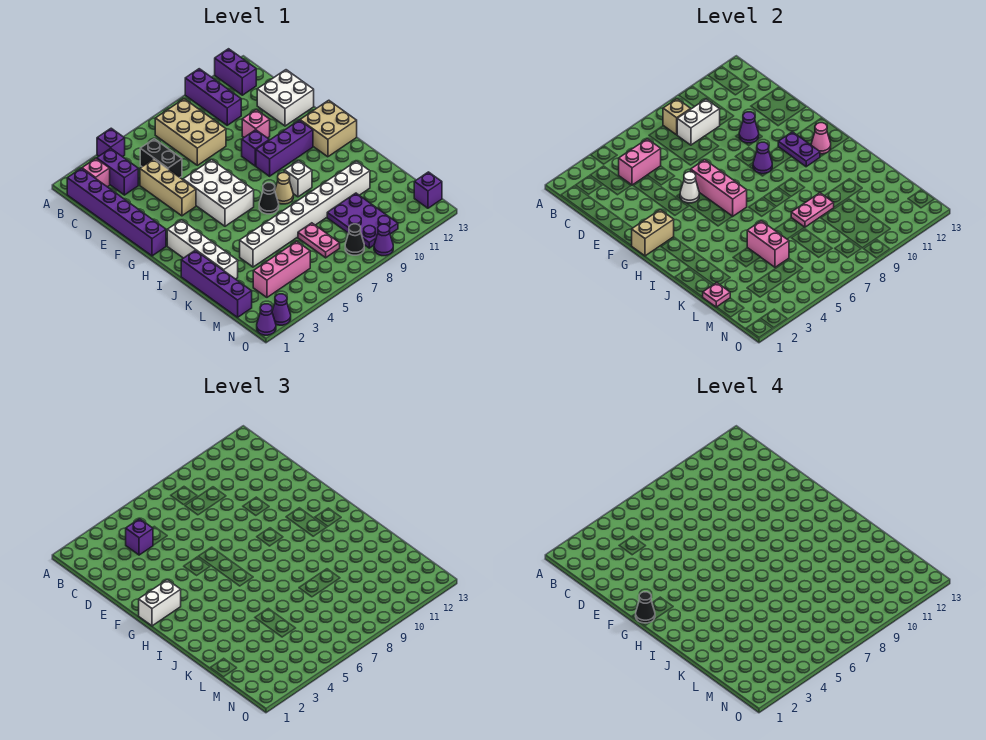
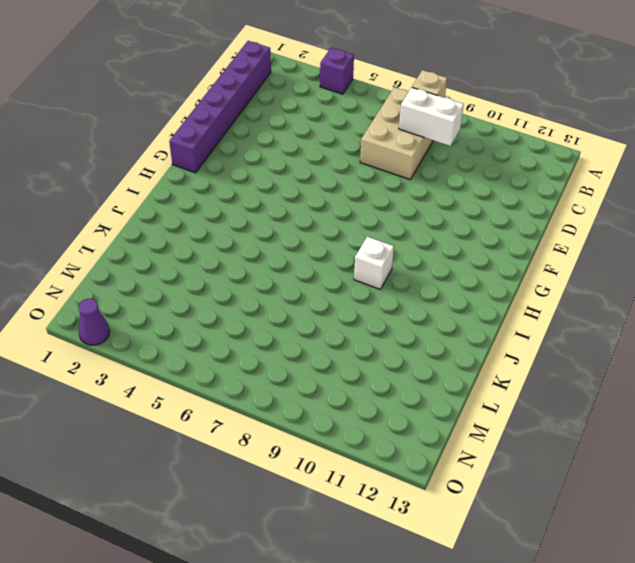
none -> purple brick A10:C10 level 1
none -> purple brick A12:B12 level 1
none -> pink brick B2 level 1
none -> purple brick B3:C3 level 1

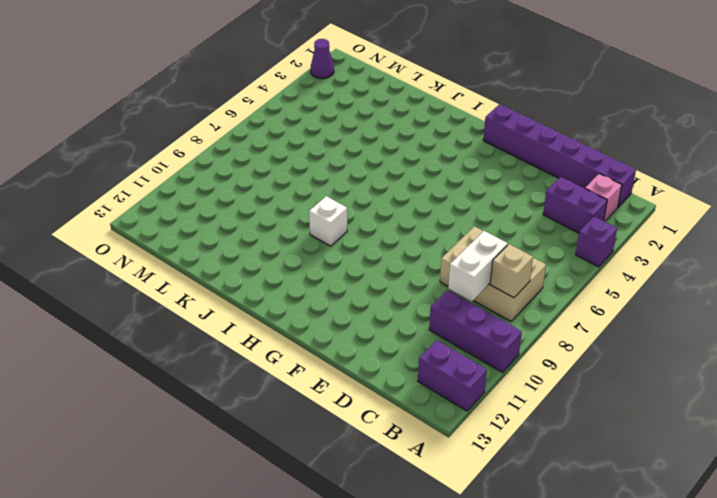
none -> black brick C5:D5 level 1
none -> tan brick D4:F4 level 1
none -> white brick D12:E13 level 1
none -> pink brick E10 level 1

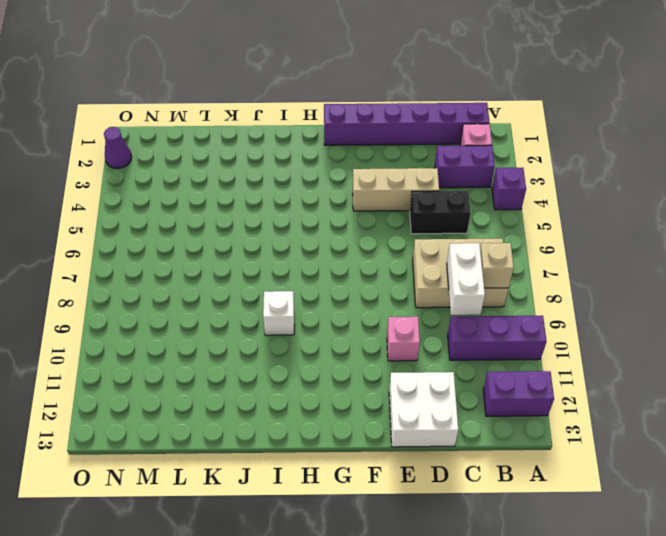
none -> white brick F5:H6 level 1
none -> purple brick F9 level 1
none -> purple brick G9:G11 level 1
none -> tan brick G12:H13 level 1

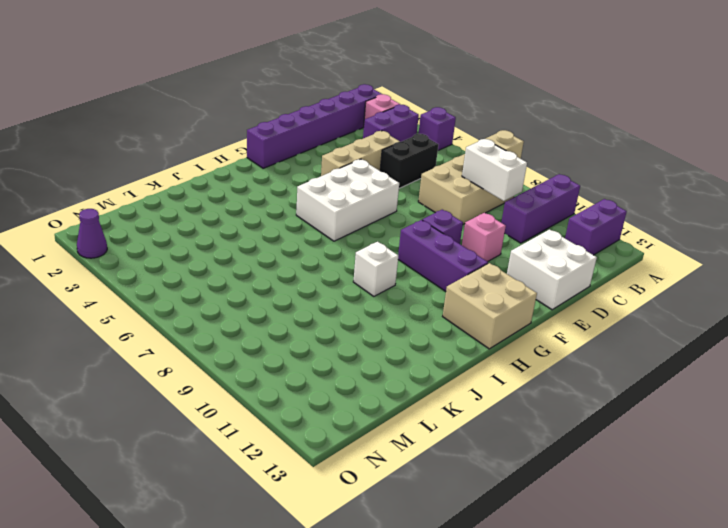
none -> white brick H2:K2 level 1
none -> black cone I7 level 1
none -> tan cone I8 level 1
none -> purple brick J1:M1 level 1

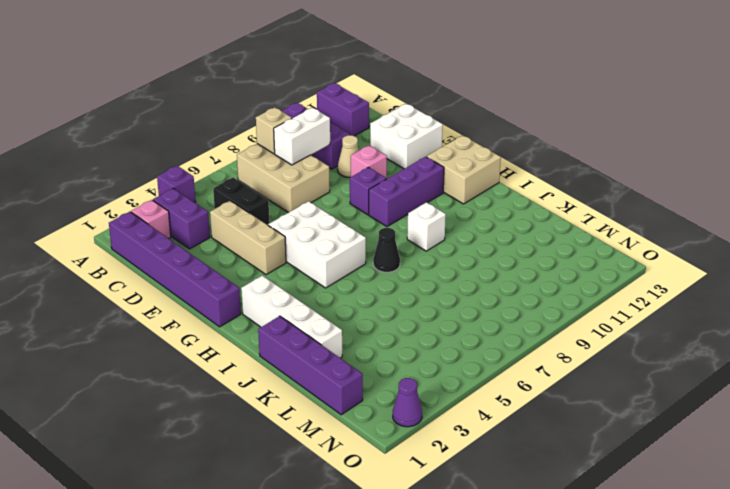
tan cone D10 level 1 -> tan cone I8 level 1
none -> white brick K4:K11 level 1
none -> pink plate L7:M7 level 1
none -> purple plate L9:N10 level 1
none -> pink brick M3:M5 level 1

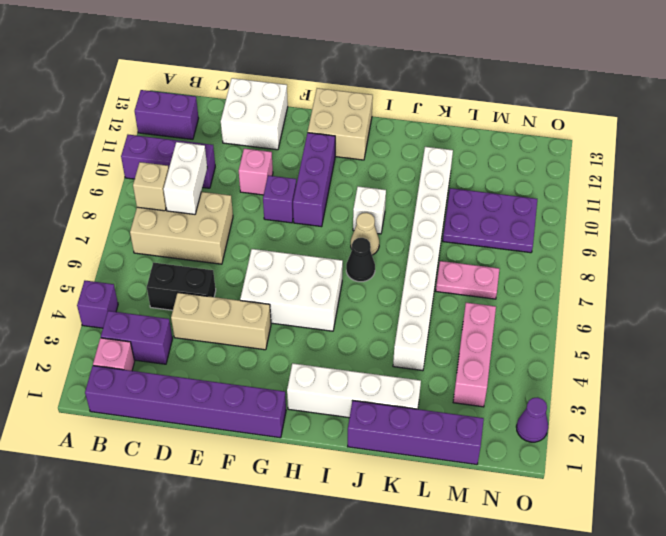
none -> black cone N8 level 1
none -> purple brick N13 level 1
none -> purple cone O1 level 1
none -> purple cone O9 level 1

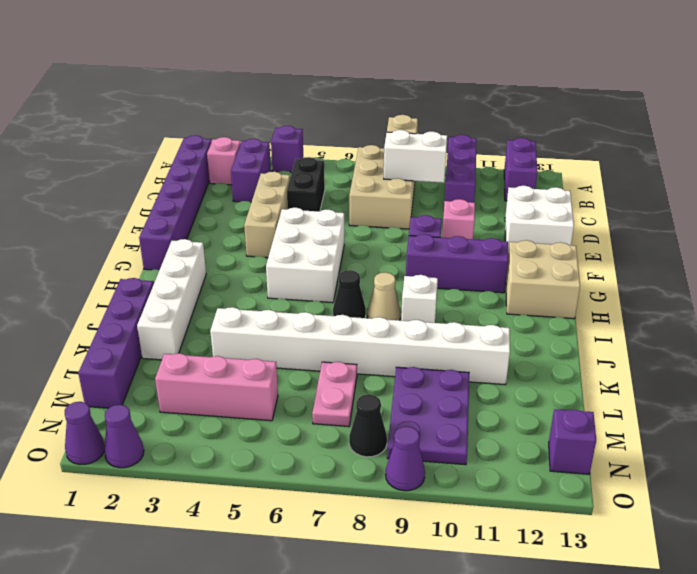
none -> pink brick C4:C5 level 2
none -> purple cone E10 level 2
none -> white cone F5 level 2
none -> pink brick F6:H6 level 2

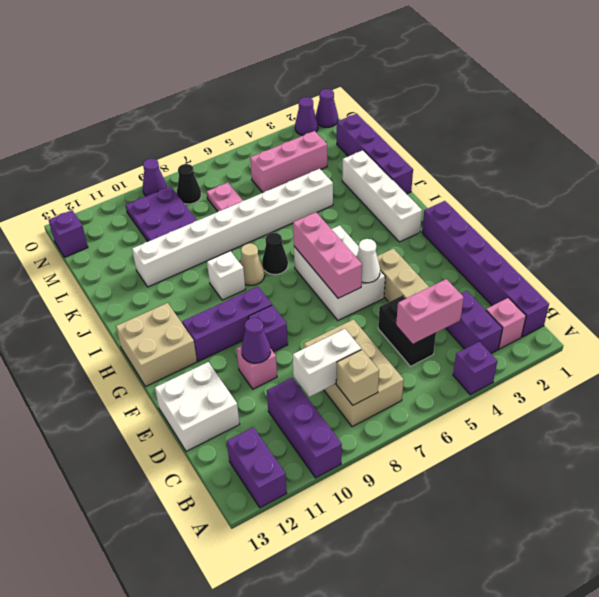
none -> tan brick G1:G2 level 2
none -> purple cone G9 level 2
none -> purple plate G11:H11 level 2
none -> pink cone H12 level 2

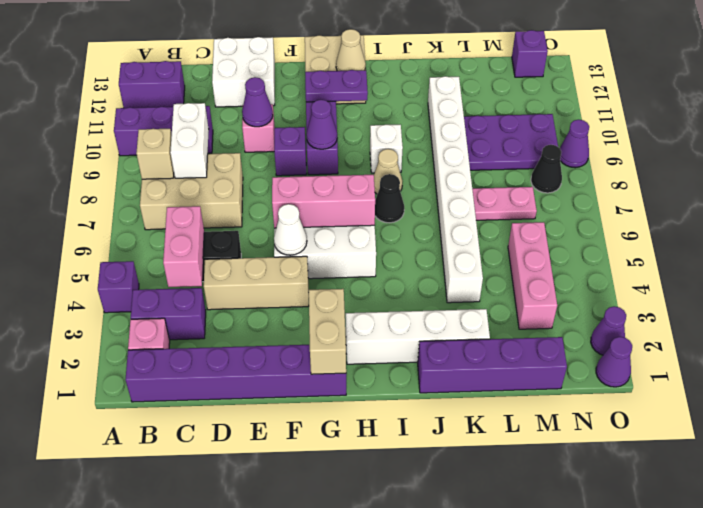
tan cone H12 level 2 -> pink cone H12 level 2
none -> pink brick K5:L5 level 2
none -> pink plate K8:K9 level 2
none -> pink plate L1 level 2
none -> purple brick C4 level 3

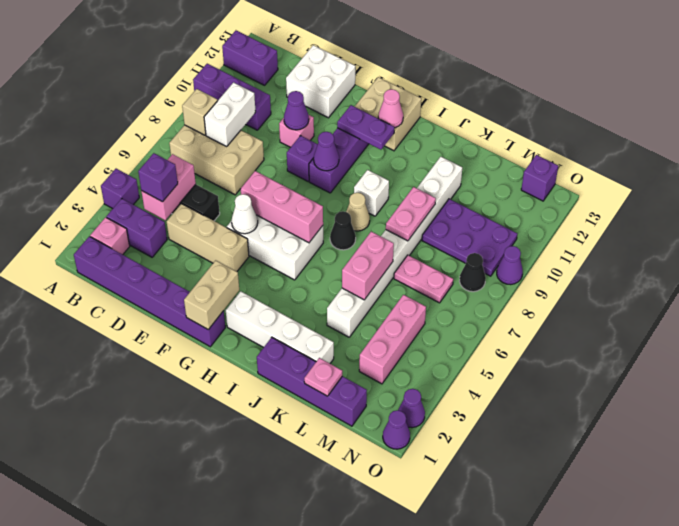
pink brick K5:K6 level 2 -> pink brick K5:L5 level 2
none -> white brick G1:G2 level 3
none -> black cone G1 level 4

